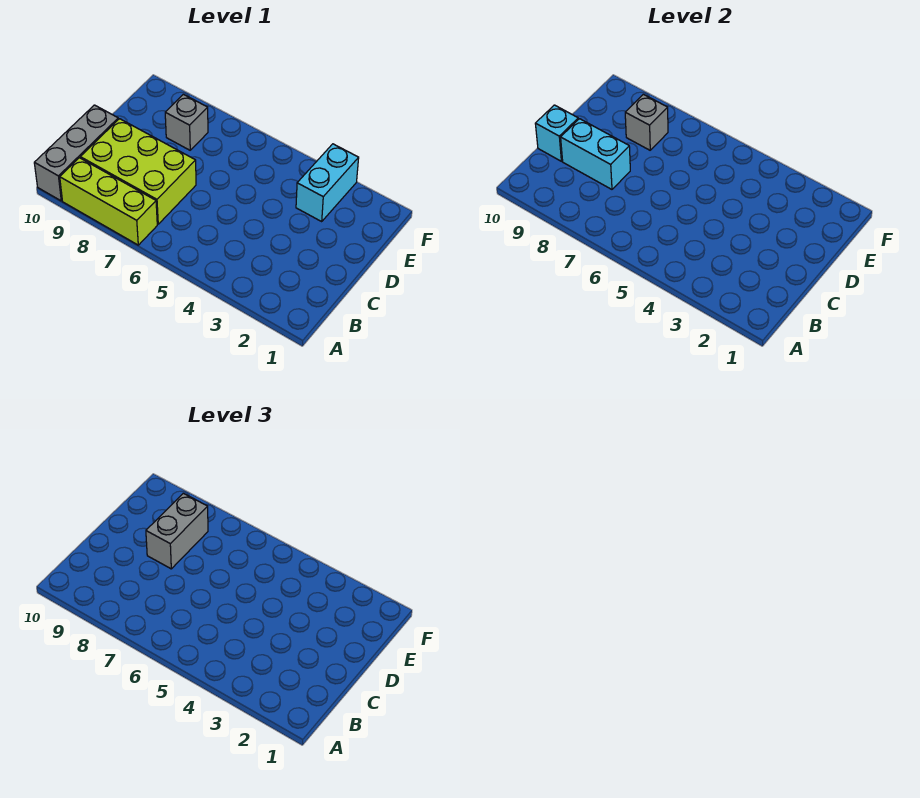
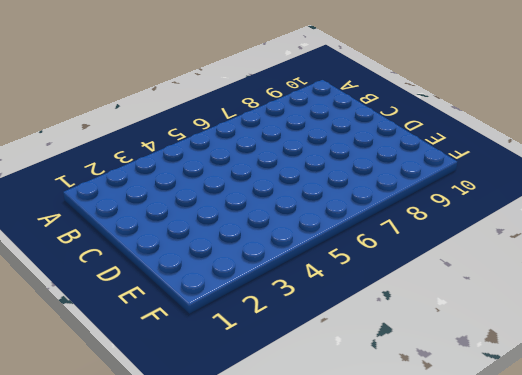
none -> lime brick A7:A9 level 1
none -> grey brick A10:C10 level 1

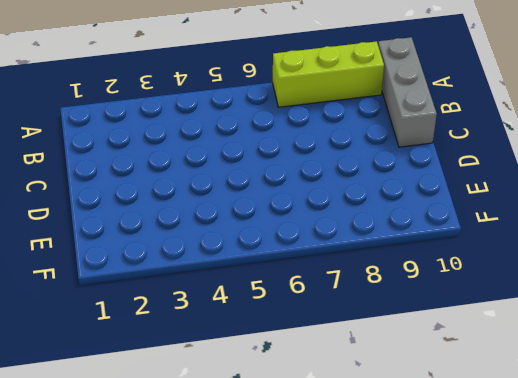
none -> lime brick B7:C9 level 1
none -> cyan brick E3:F3 level 1

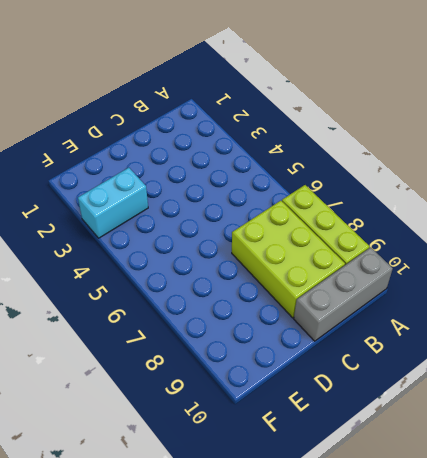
none -> grey brick E8 level 1
none -> cyan brick C8:C9 level 2

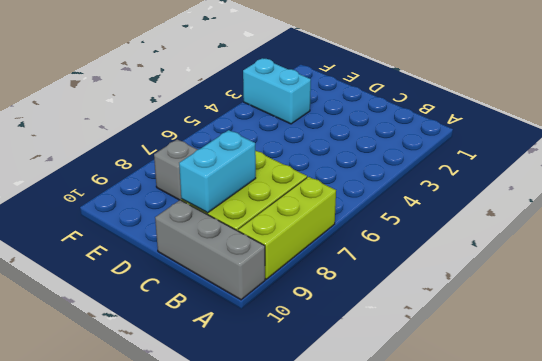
none -> cyan brick C10 level 2
none -> grey brick E8 level 2

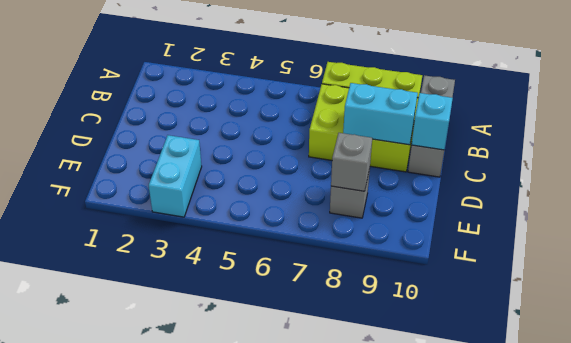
none -> grey brick D8:E8 level 3

